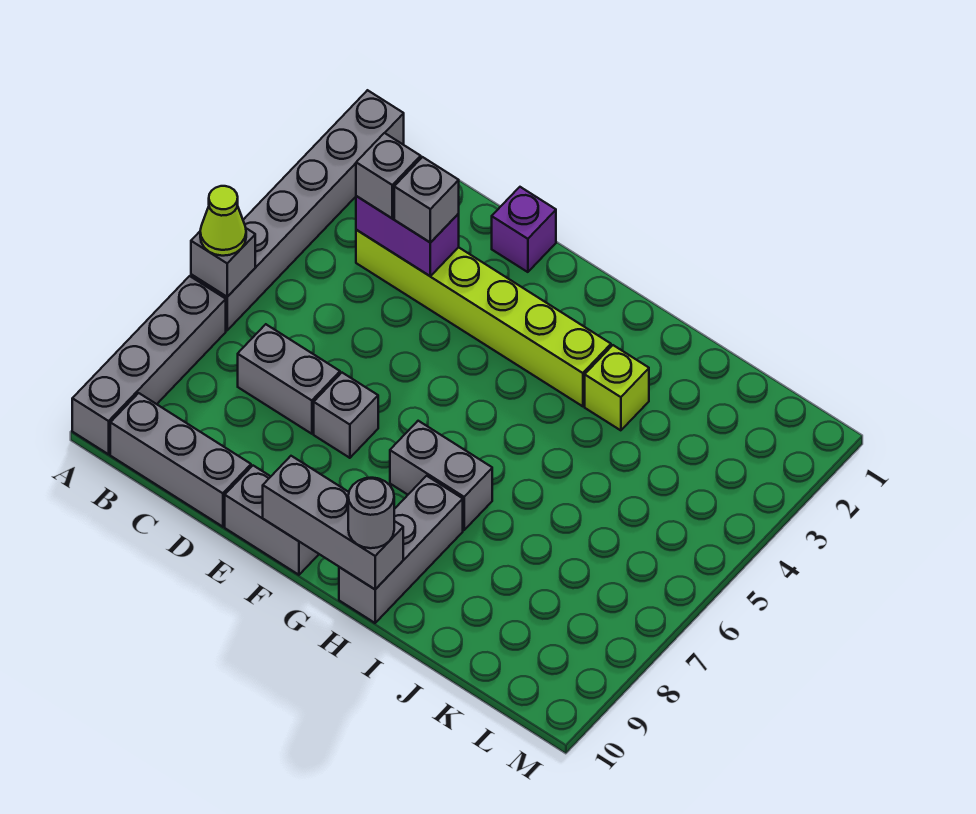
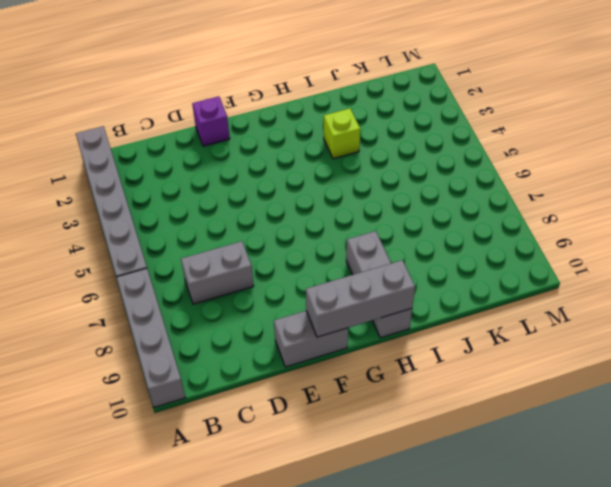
none -> grey brick B10:D10 level 1
none -> lime brick C3:H3 level 1
none -> grey brick E7 level 1

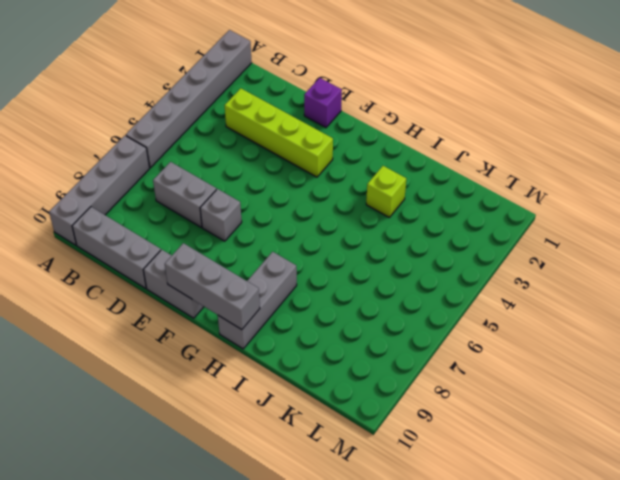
lime brick C3:F3 level 1 -> lime brick C3:H3 level 1
none -> grey brick G7:H7 level 1
none -> grey brick A6 level 2
none -> purple brick C3:D3 level 2

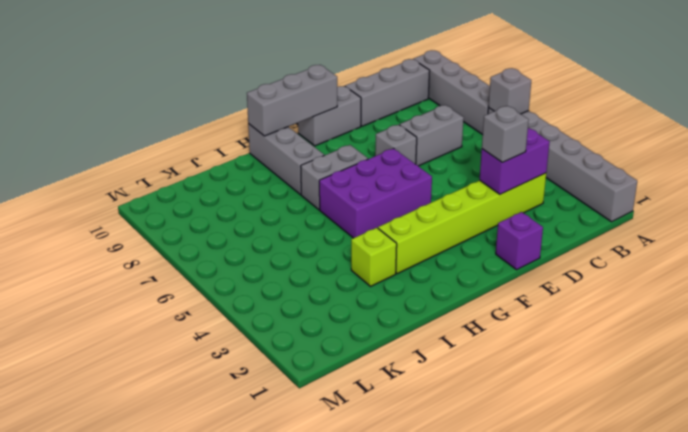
purple brick F5:H6 level 1 -> none
none -> lime cone A6 level 3
none -> grey brick C3 level 3
none -> grey round brick H10 level 3

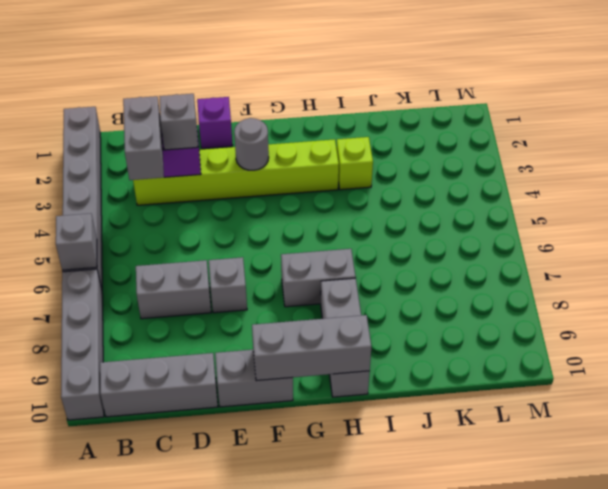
grey brick C3:C4 level 3 -> grey brick C3 level 3
grey round brick F3 level 2 -> grey round brick H10 level 3
none -> lime cone A6 level 3

